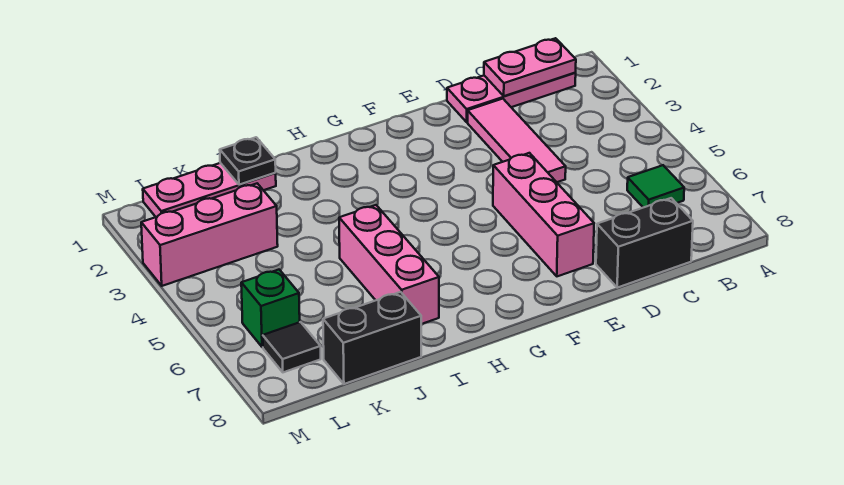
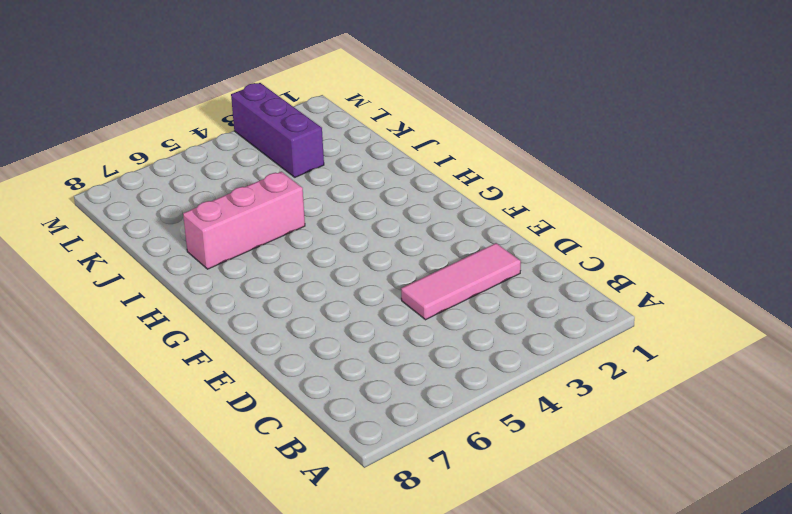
purple brick K3:M3 level 1 -> pink brick K3:M3 level 1
none -> pink plate B1:D1 level 1
none -> green tile B6 level 1
none -> black brick C8:D8 level 1

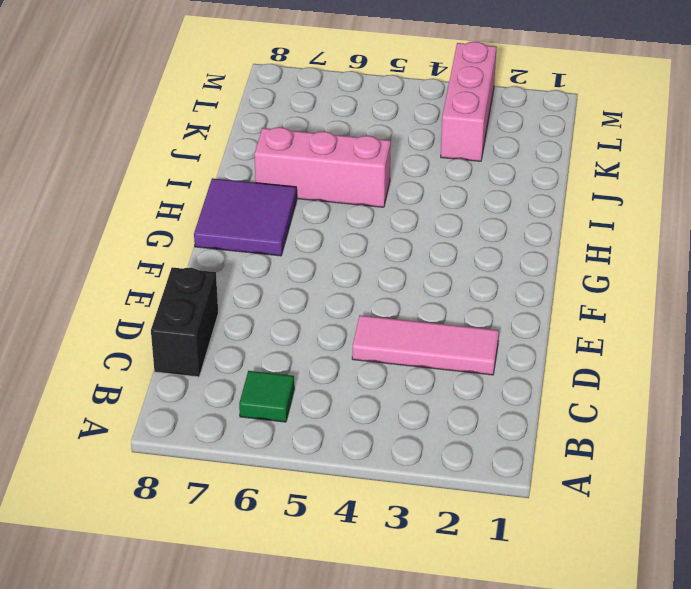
purple tile G7:H8 level 1 -> none
none -> pink plate B1:D1 level 1
none -> pink brick E5:E7 level 1
none -> pink plate J1:L1 level 1

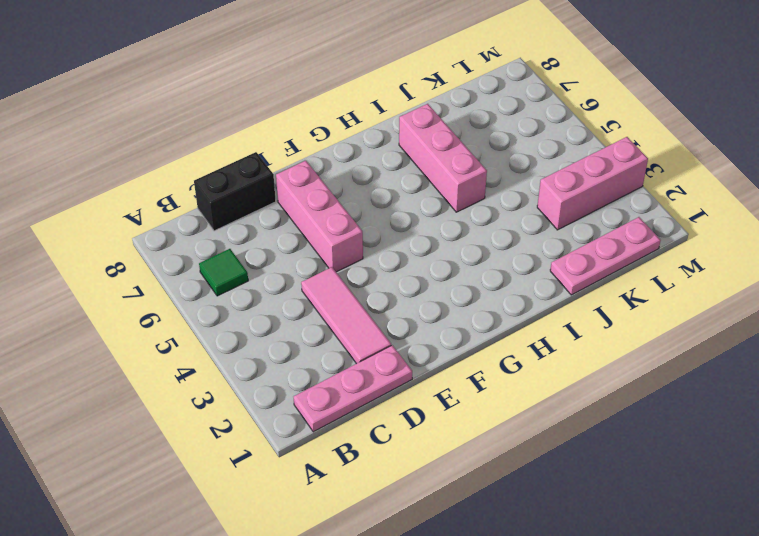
none -> black brick J8:K8 level 1
none -> green brick L6 level 1
none -> black tile L7 level 1

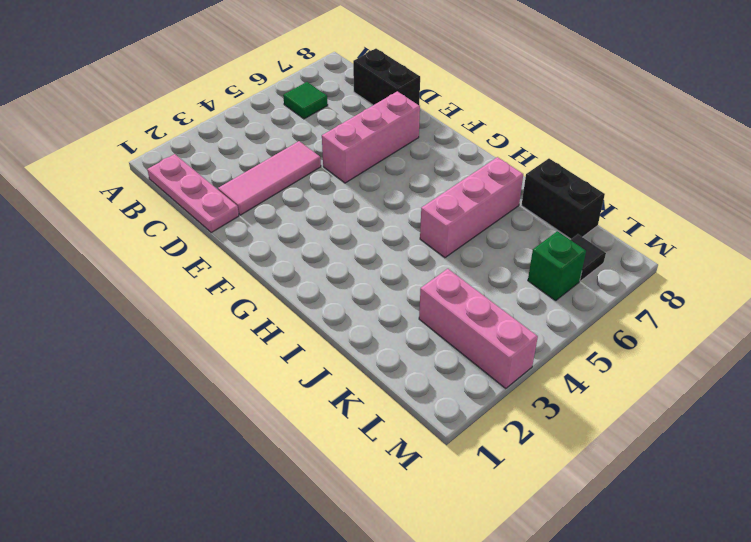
none -> pink plate J1:L1 level 1
none -> pink plate B1:C1 level 2
none -> black plate J1 level 2

